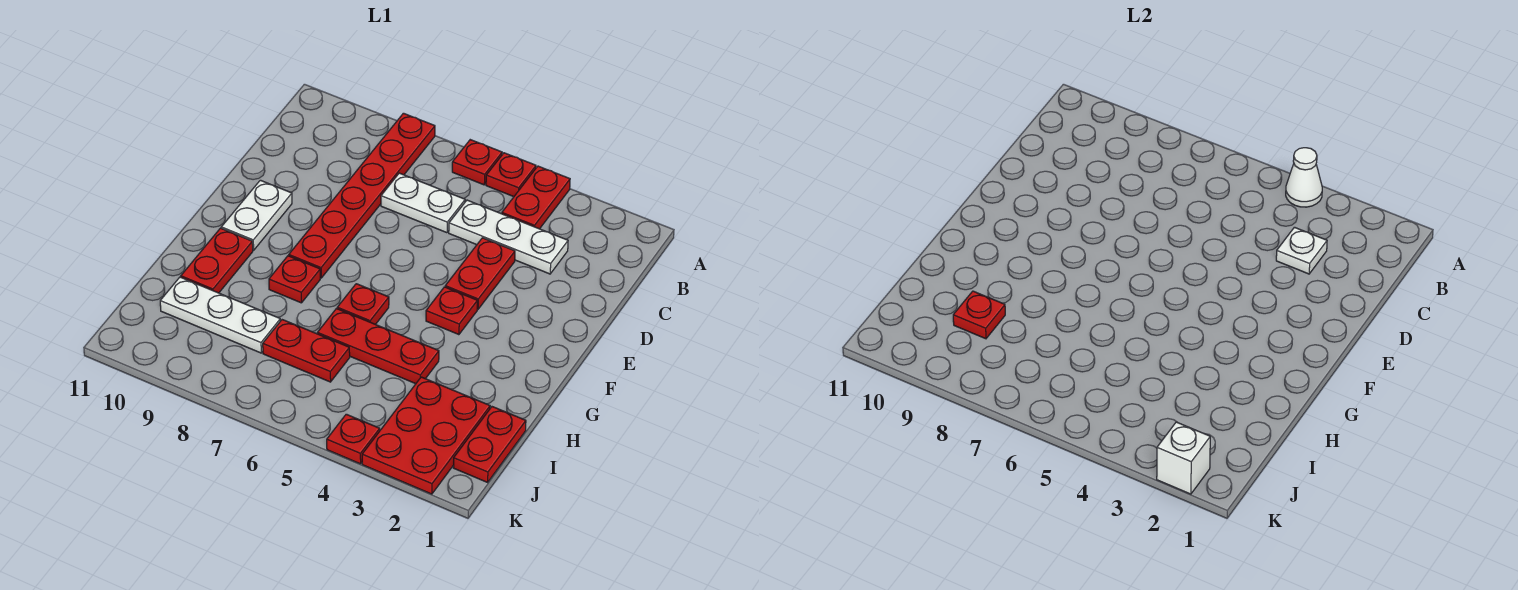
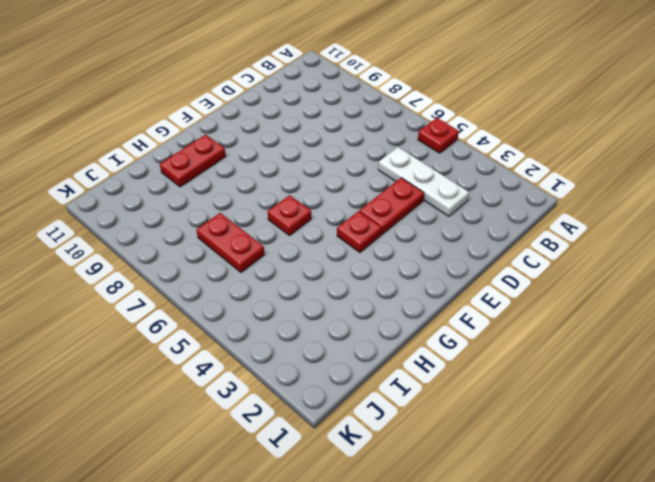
none -> red plate A4:B4 level 1
none -> red plate A6 level 1
none -> red plate A8:F8 level 1

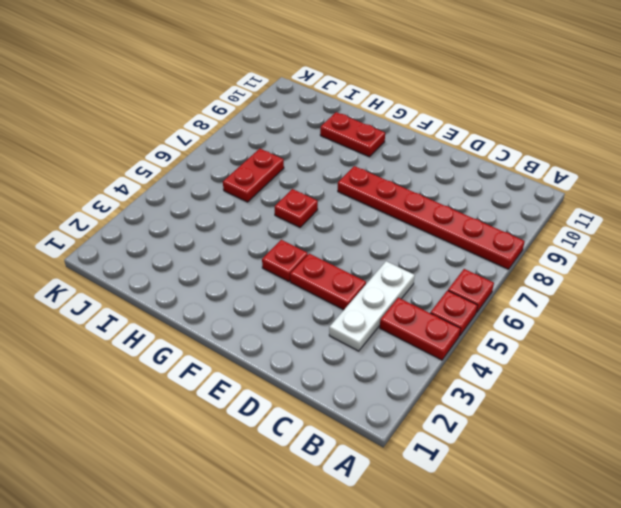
none -> white plate C6:C7 level 1
none -> white plate E10:F10 level 1
none -> red plate G8 level 1

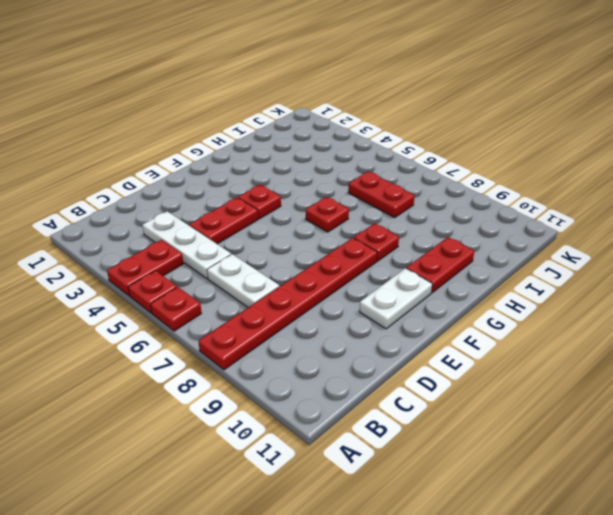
none -> red plate H4:H6 level 1
none -> red plate I1:J1 level 1
none -> red plate I2:K3 level 1

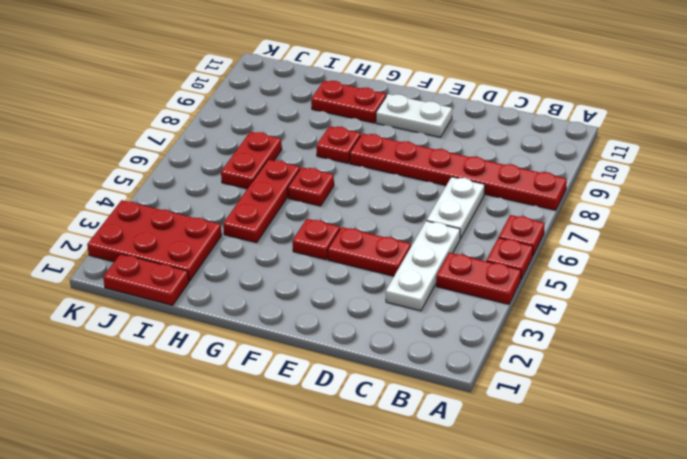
none -> white plate I8:I10 level 1
none -> red plate K4 level 1
none -> white cone A4 level 2

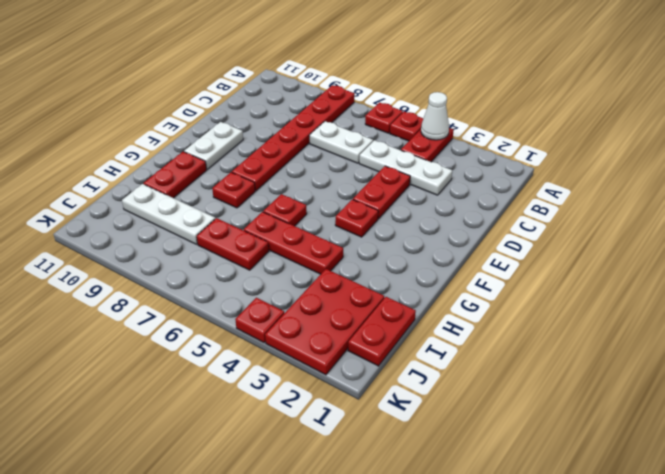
none -> white plate C3 level 2
none -> red plate I9 level 2
none -> white brick K2 level 2

